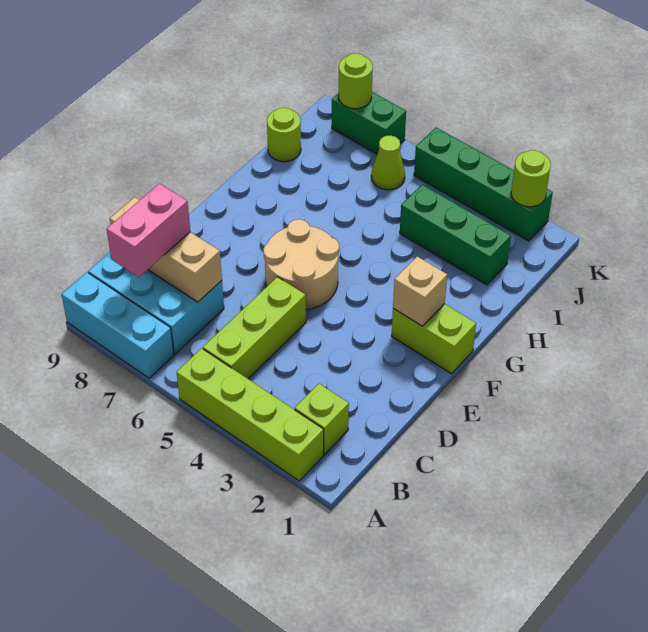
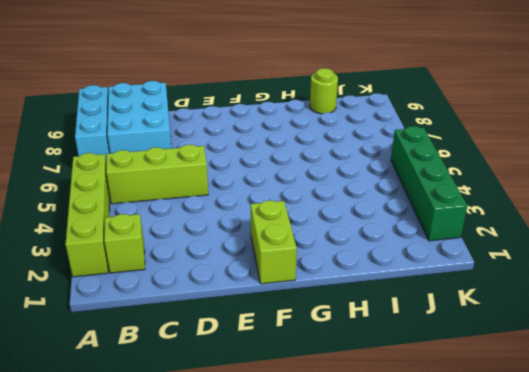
none -> tan round brick E5:F6 level 1
none -> green brick I2:I4 level 1
none -> lime cone J6 level 1

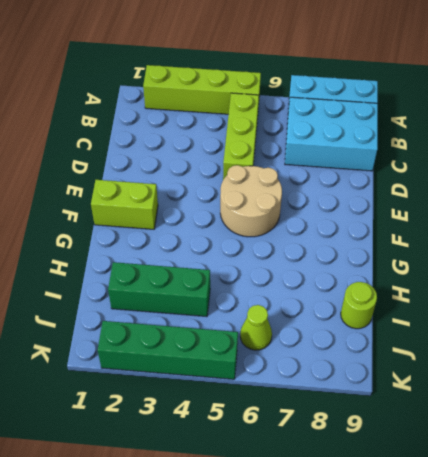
none -> lime brick B2 level 1
none -> green brick K7:K8 level 1
none -> tan brick C7:C9 level 2

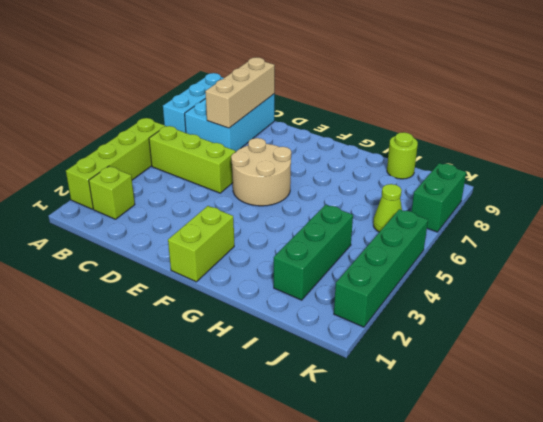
none -> tan brick F2 level 2
none -> lime round brick K2 level 2
none -> lime round brick K8 level 2

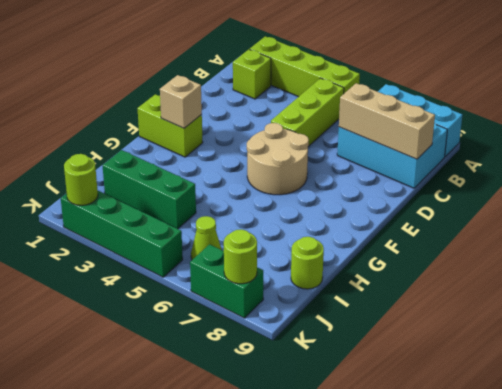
none -> pink brick B8:C8 level 3

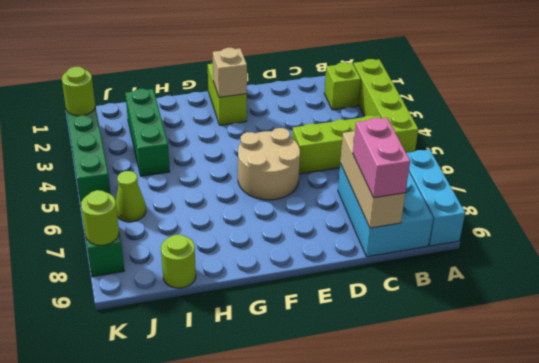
pink brick C8:C9 level 3 -> pink brick B8:C8 level 3

